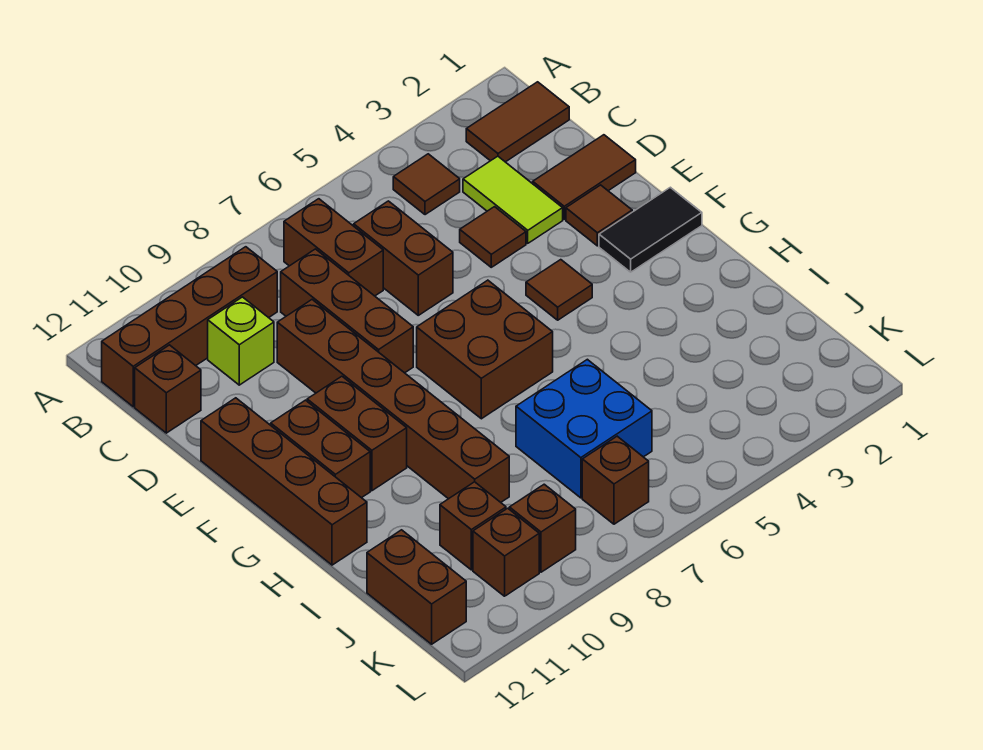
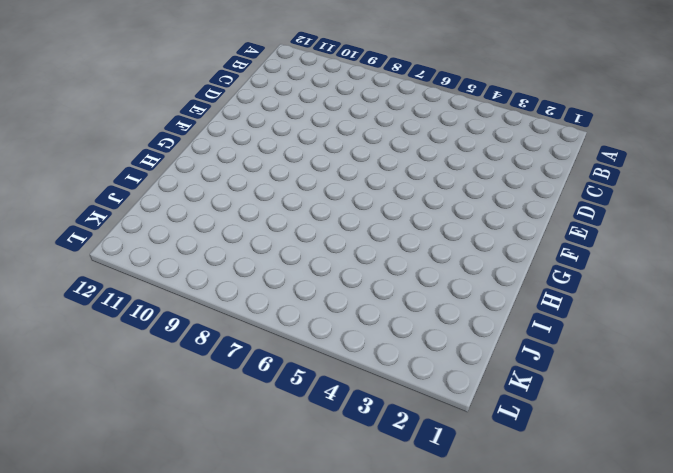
none -> brown tile B1:B2 level 1
none -> brown tile B4 level 1
none -> brown brick B7:C7 level 1

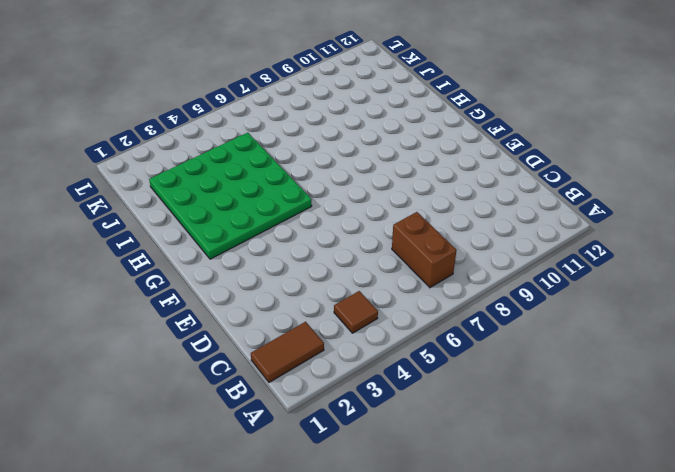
green plate G2:J5 level 1 -> none
none -> brown brick B9:B12 level 1
none -> lime tile C3:D3 level 1
none -> brown brick C6:D6 level 1

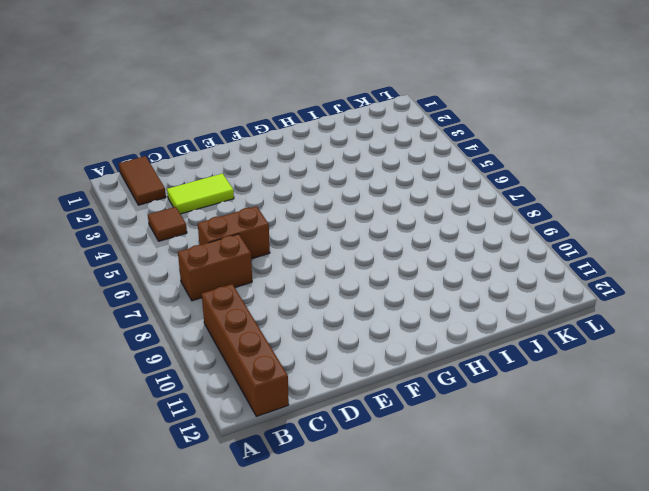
none -> brown brick C8:E8 level 1
none -> lime brick C10 level 1
none -> brown brick C12 level 1

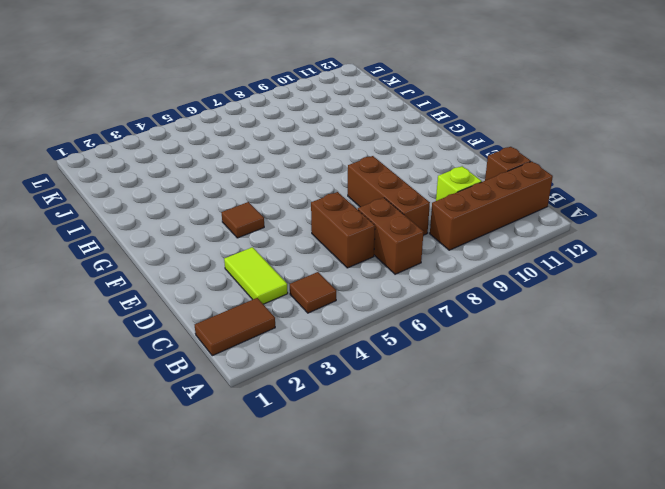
none -> brown tile D1:D2 level 1
none -> brown tile D4 level 1
none -> brown brick D9:I9 level 1

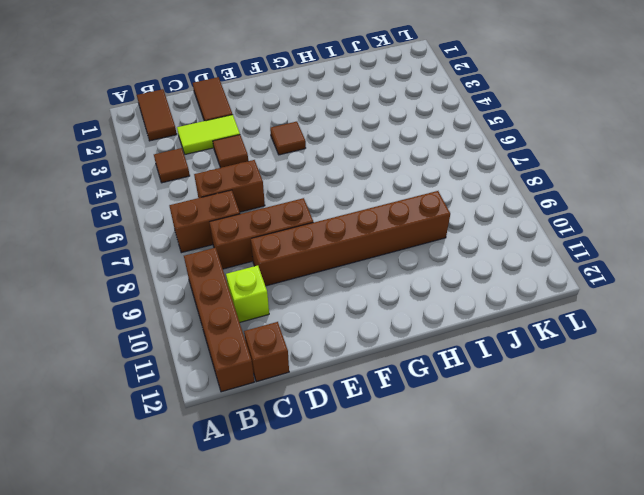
none -> brown tile E2 level 1
none -> brown brick E12:H12 level 1
none -> black tile F1:F2 level 1

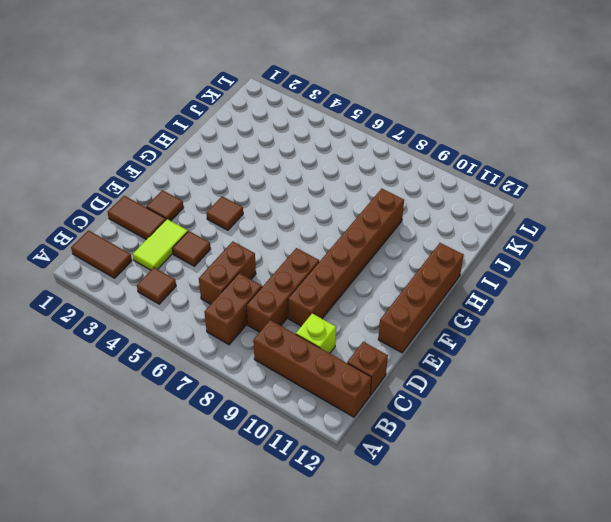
none -> black tile F1:F2 level 1
none -> brown brick F6:G7 level 1
none -> brown brick F10:G10 level 1

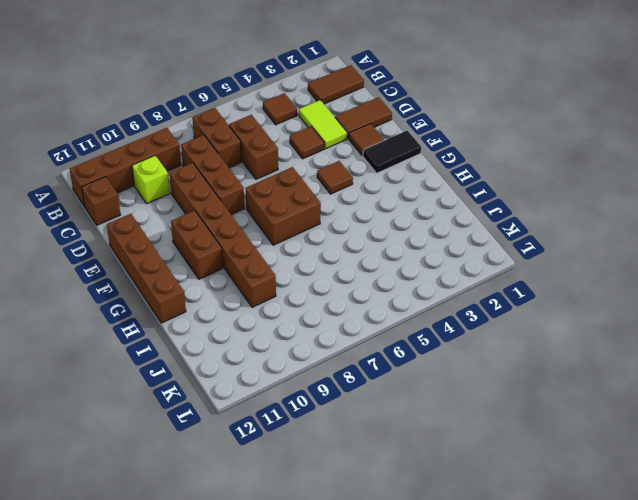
none -> brown brick F11:G11 level 1
none -> blue brick I6:J7 level 1
none -> brown brick J10 level 1

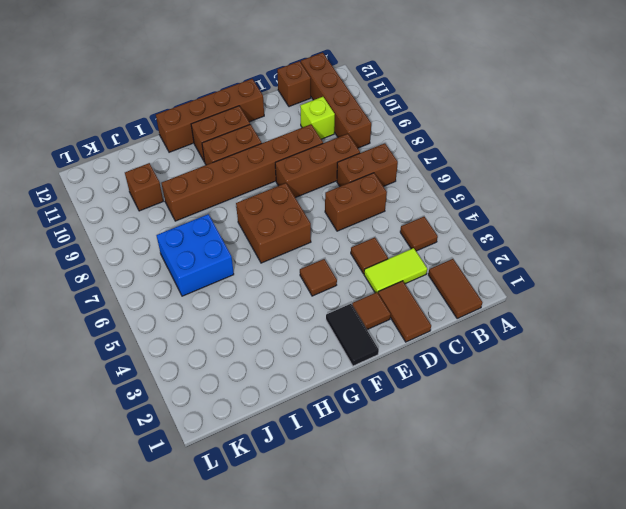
none -> brown brick J12:K12 level 1
none -> brown brick K7 level 1
none -> brown brick K9 level 1

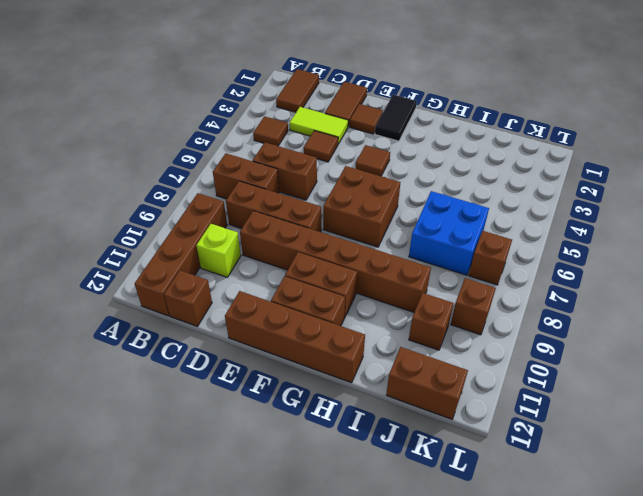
none -> brown brick K10 level 1

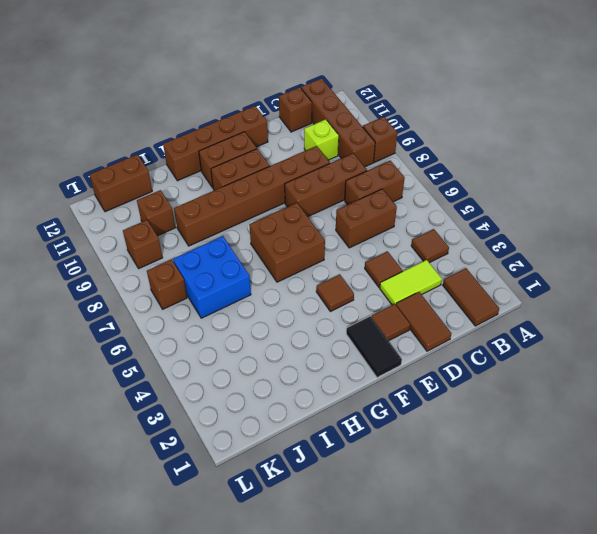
brown brick A9 level 1 -> brown brick K10 level 1

